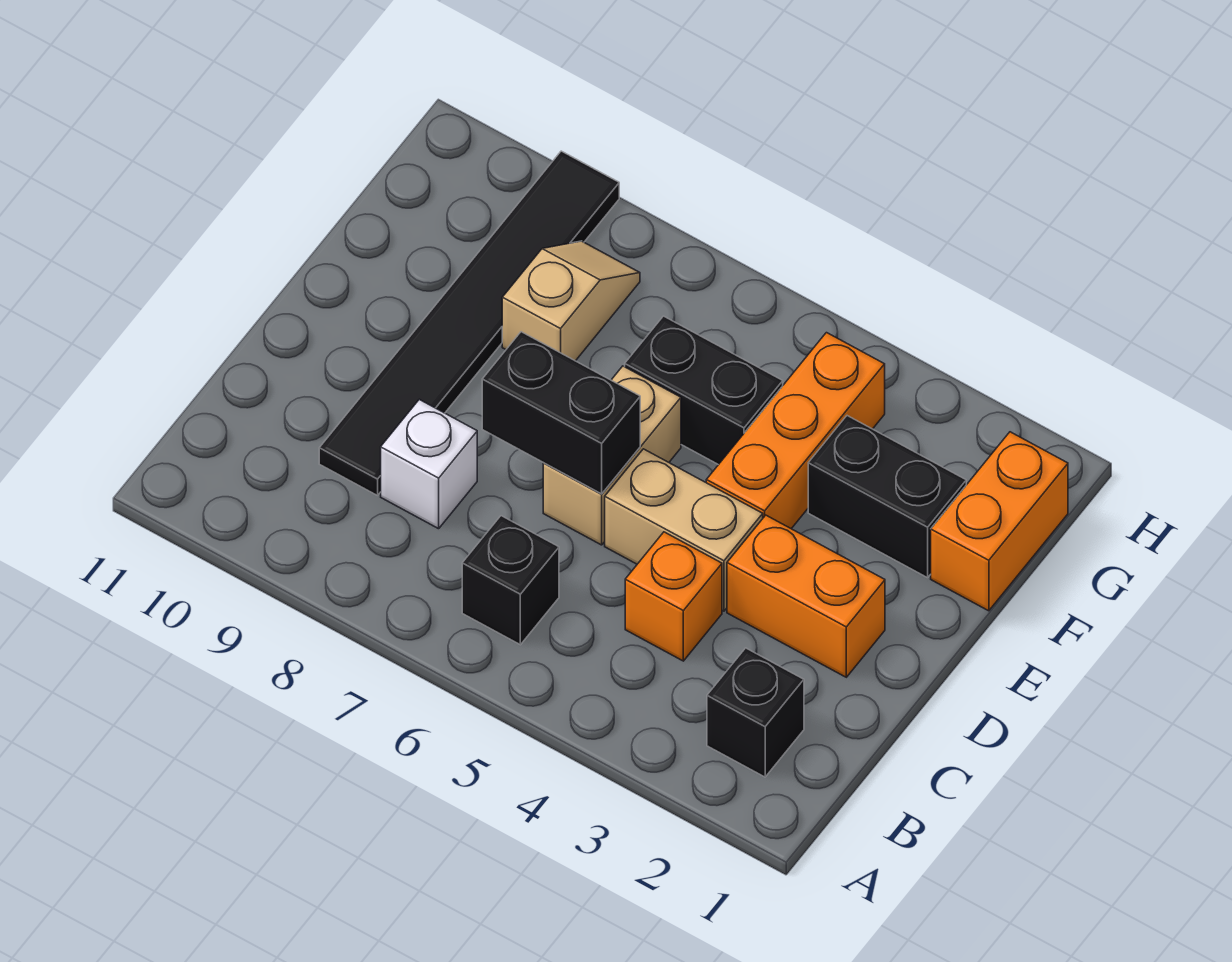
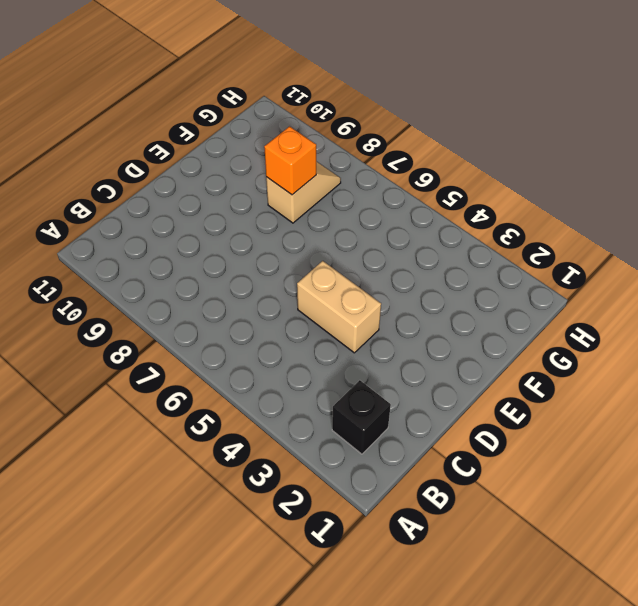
orange brick F8 level 2 -> orange brick C4 level 1
none -> black brick B6 level 1
none -> white brick C8 level 1
none -> black tile C9:H9 level 1

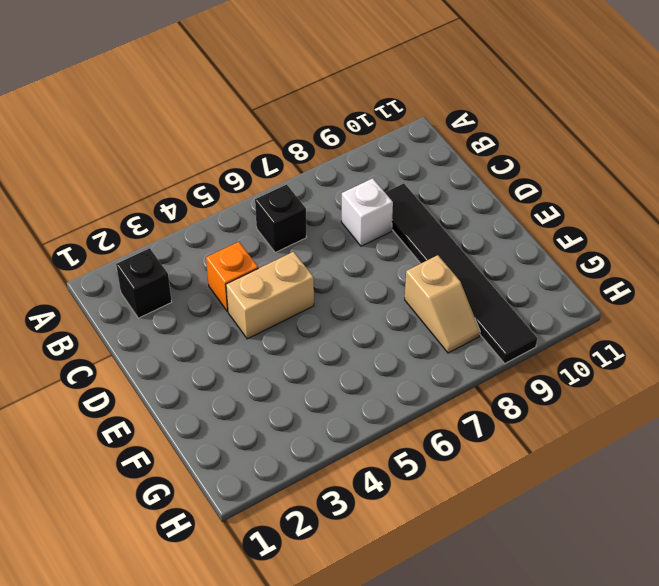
none -> orange brick D2:D3 level 1
none -> tan brick D6:E6 level 1
none -> orange brick E4:G4 level 1

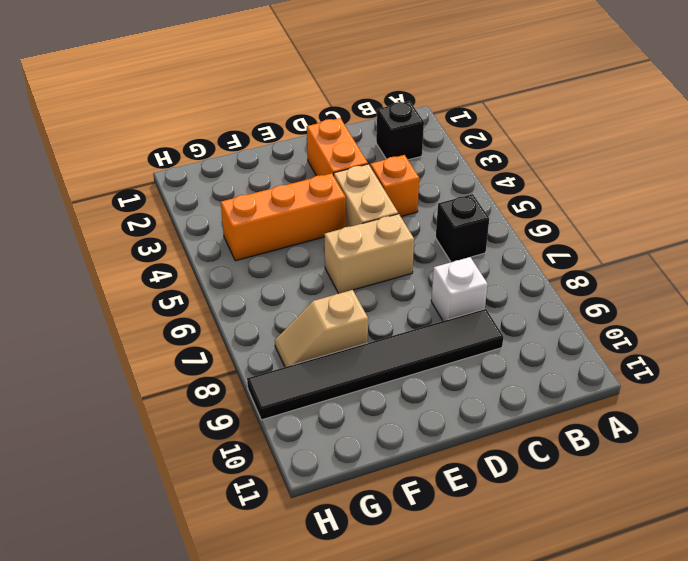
none -> orange brick F1:G1 level 1
none -> black brick F2:F3 level 1
none -> black brick F5:F6 level 1

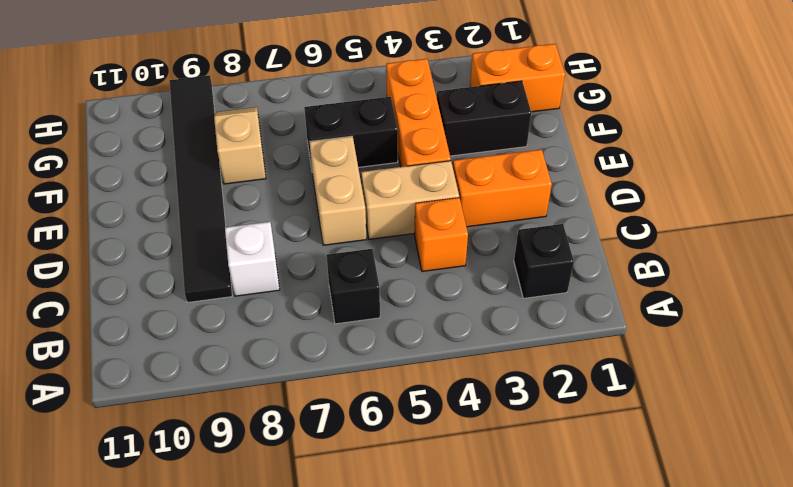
orange brick G1:G2 level 1 -> orange brick F1:G1 level 1
none -> black brick D6:D7 level 2

